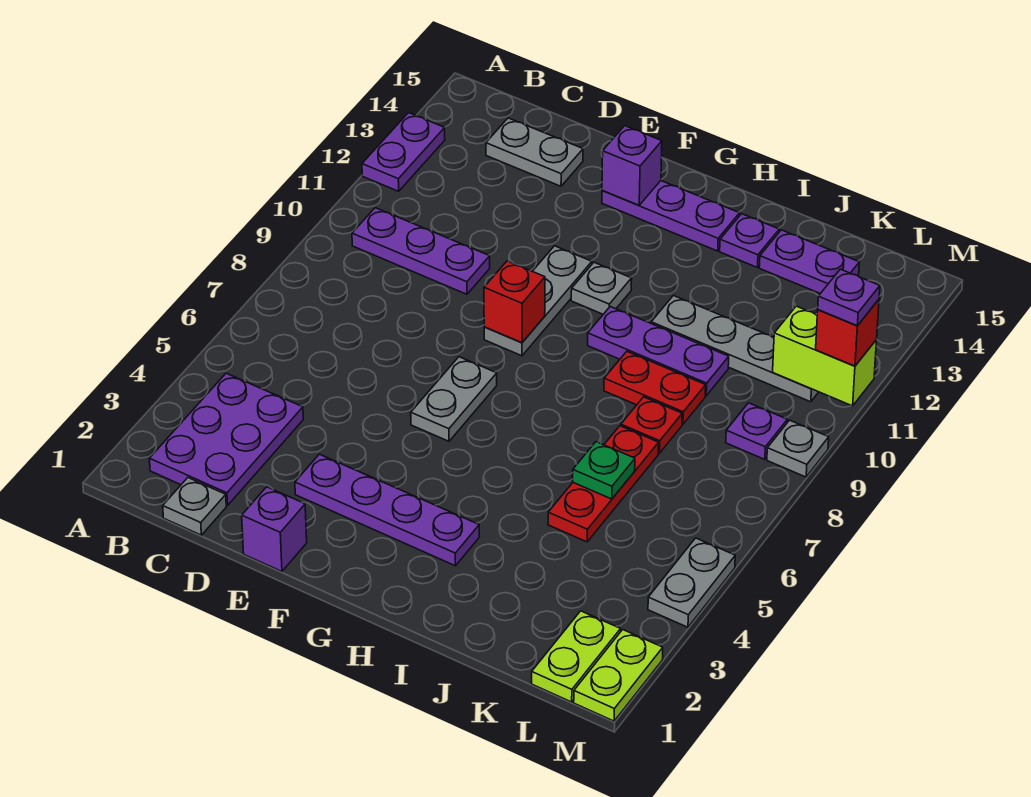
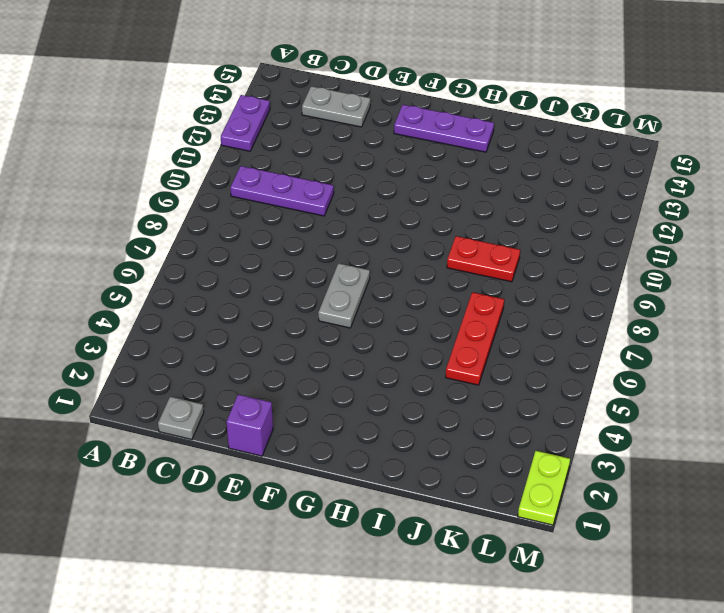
none -> purple plate B2:C4 level 1
none -> purple plate E3:H3 level 1
none -> grey plate F9:F11 level 1

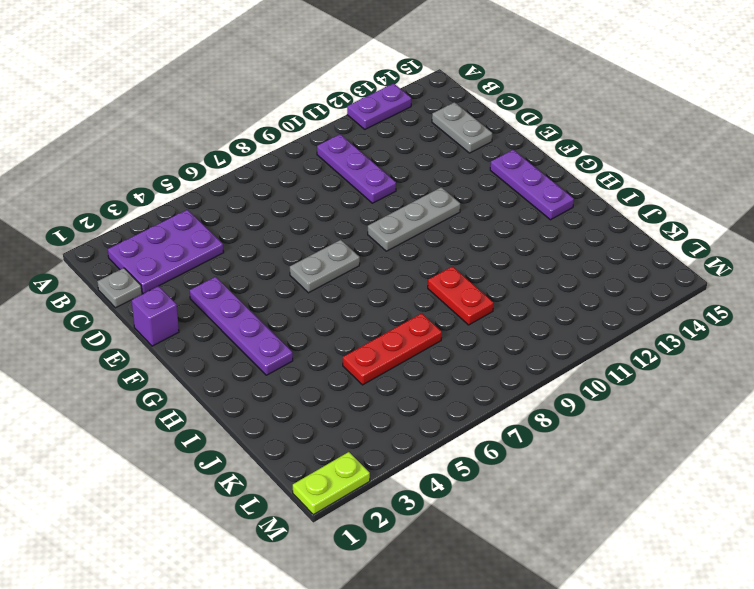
none -> grey plate G11 level 1
none -> purple plate H10:J10 level 1
none -> grey plate I11:L11 level 1

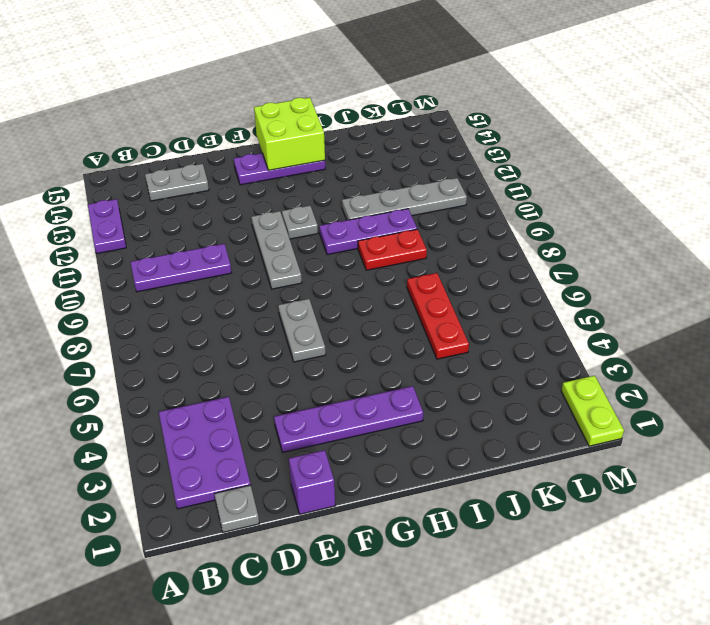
lime brick G14:H15 level 2 -> none
none -> purple plate I14 level 1
none -> red plate J8 level 1
none -> purple plate J14:K14 level 1

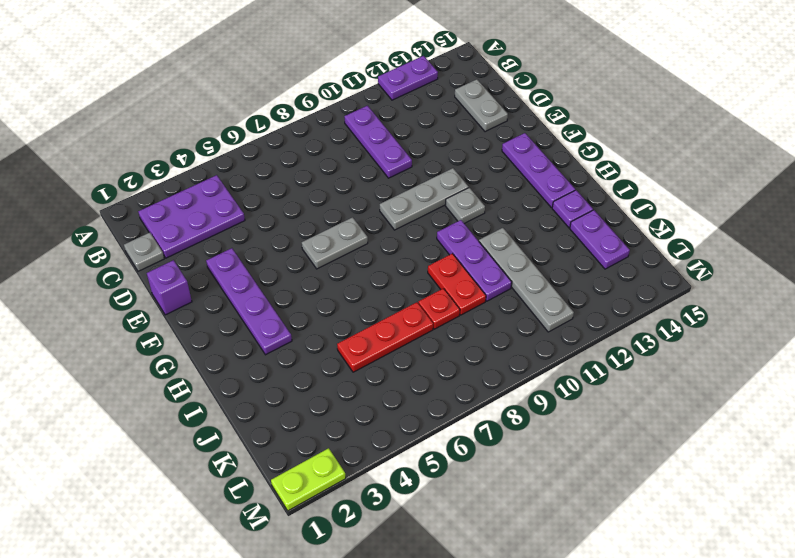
none -> lime plate L1:L2 level 1
none -> purple plate L9 level 1
none -> grey plate M4:M5 level 1

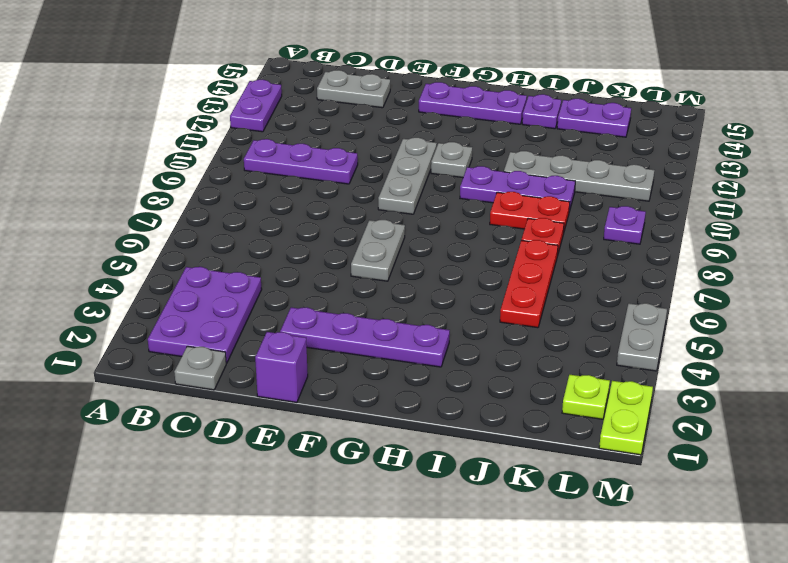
lime plate L2 level 1 -> lime plate L1:L2 level 1
none -> grey plate M9 level 1
none -> red brick F9 level 2
none -> purple brick F14 level 2

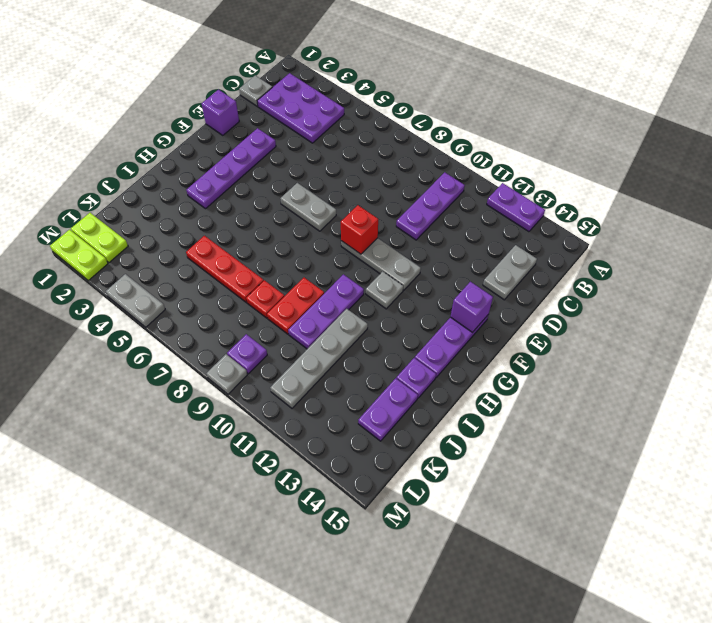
none -> green plate J6 level 2
none -> lime brick L11:M11 level 2
none -> red brick M11 level 3

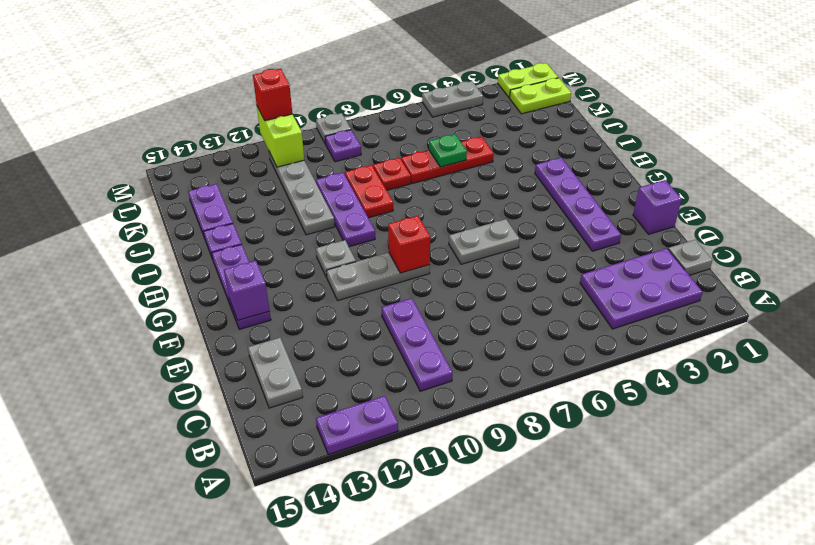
none -> purple plate M11 level 4

